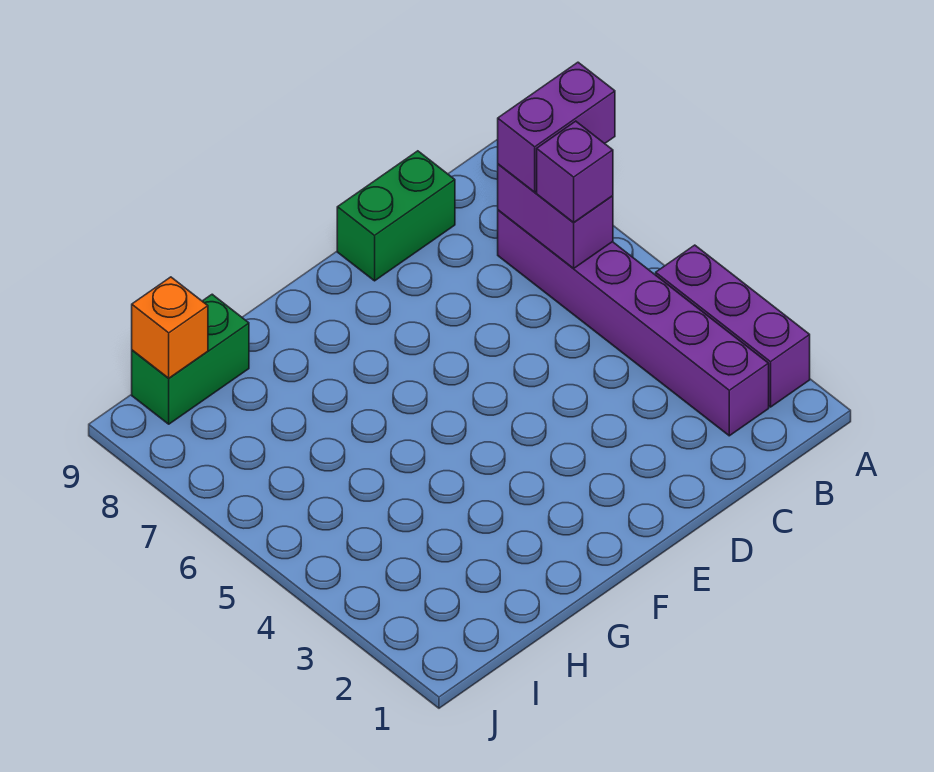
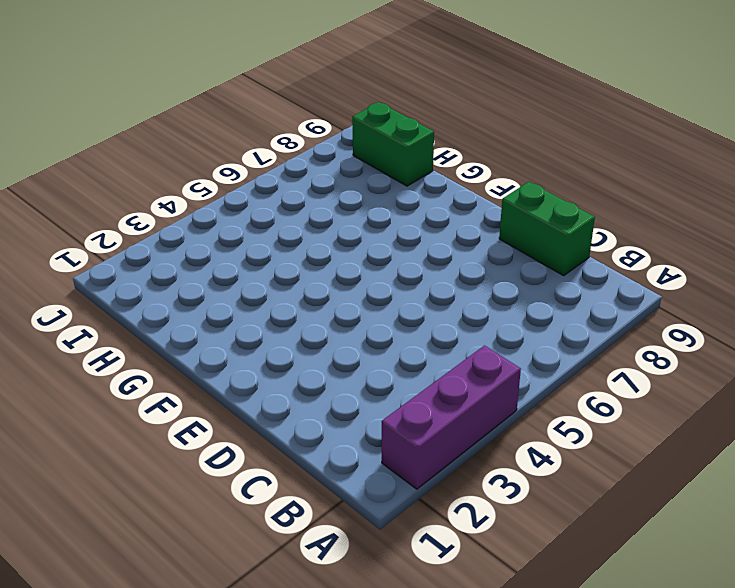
none -> purple brick B2:B7 level 1
none -> purple brick B6:B7 level 2

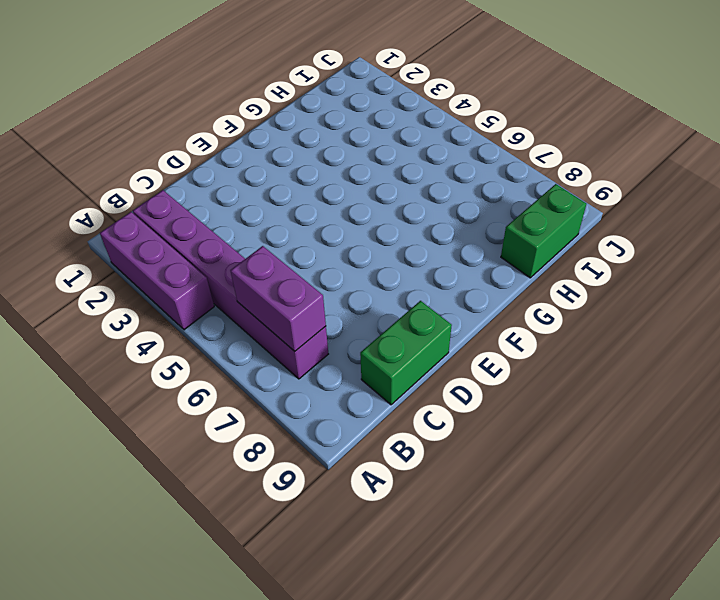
none -> orange brick I9 level 2
none -> purple brick A7:B7 level 3

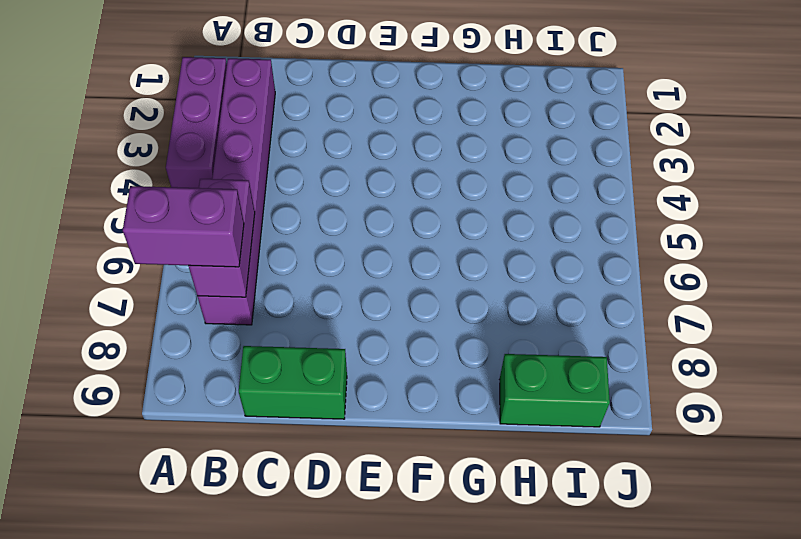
none -> orange brick I9 level 2
none -> purple brick B6 level 3

